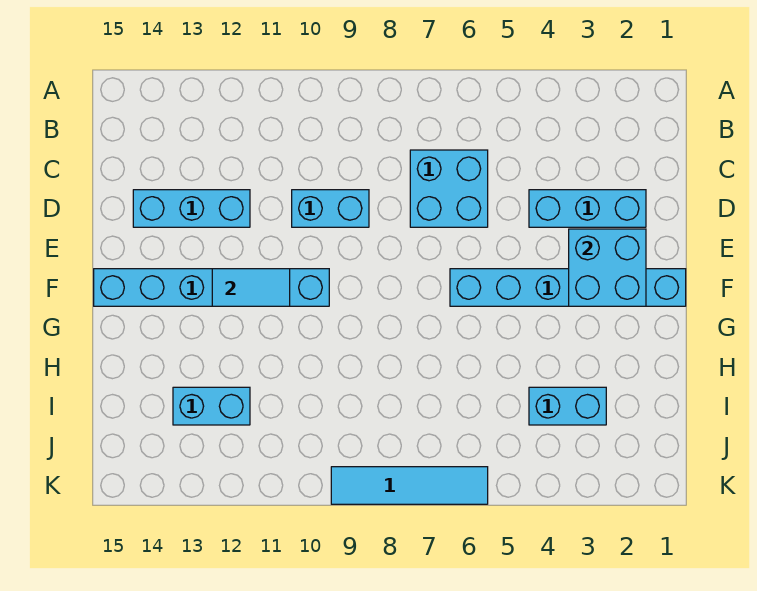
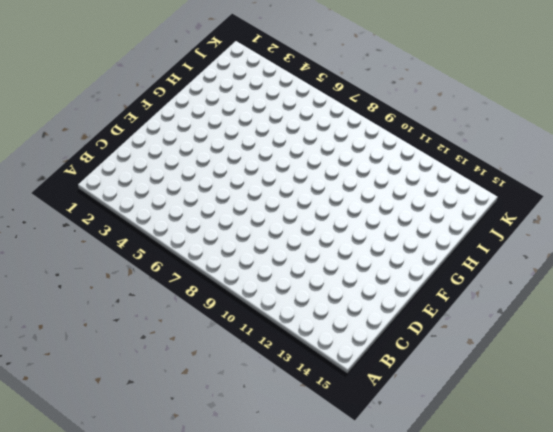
none -> cyan brick C6:D7 level 1
none -> cyan brick D2:D4 level 1

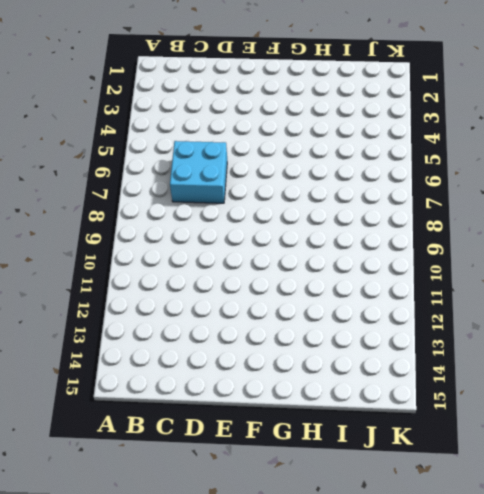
none -> cyan brick D2:D4 level 1
none -> cyan brick D9:D10 level 1

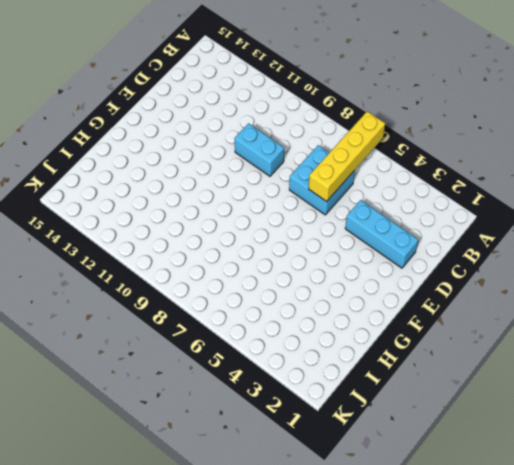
yellow brick A6:D6 level 2 -> none
none -> cyan brick D12:D14 level 1
none -> cyan brick F1:F6 level 1

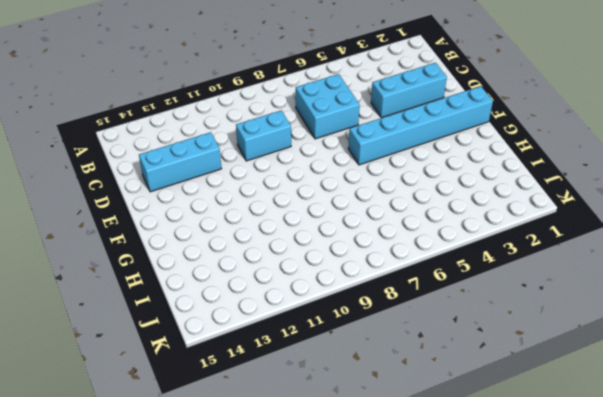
none -> cyan brick F10:F15 level 1
none -> cyan brick I3:I4 level 1

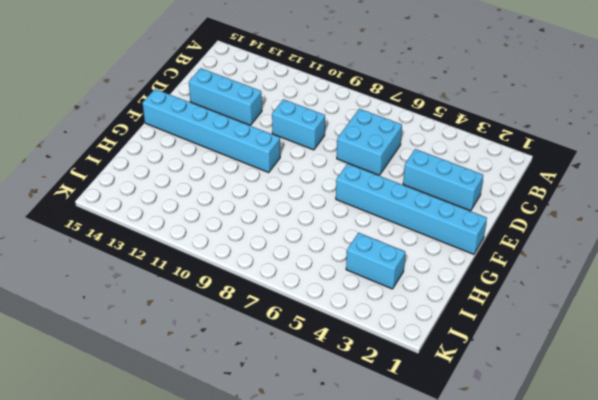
none -> cyan brick I12:I13 level 1
none -> cyan tile K6:K9 level 1

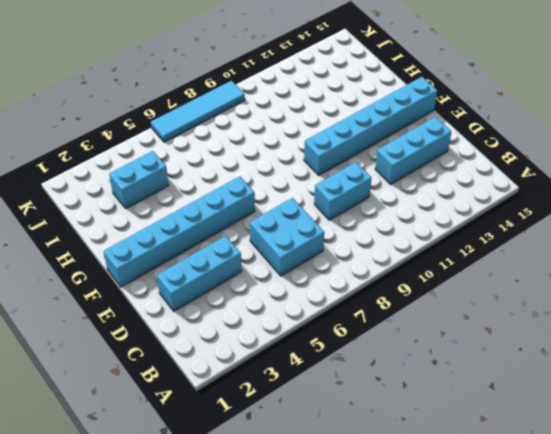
none -> cyan brick I12:I13 level 1
none -> cyan brick E2:F3 level 2

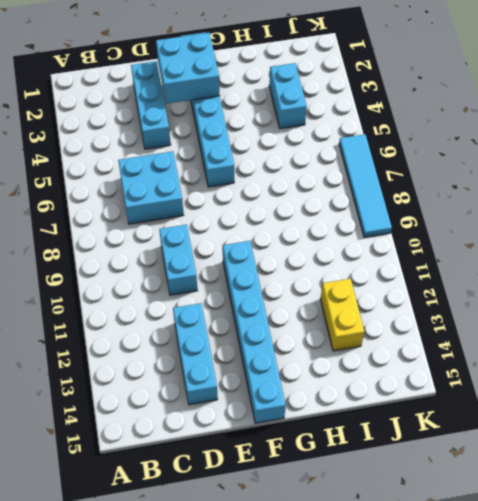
yellow brick I12:I13 level 1 -> cyan brick I12:I13 level 1
none -> cyan tile F11:F12 level 2

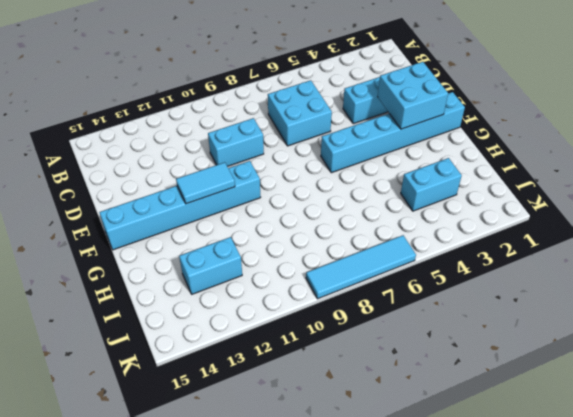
none -> cyan brick D12:D14 level 1

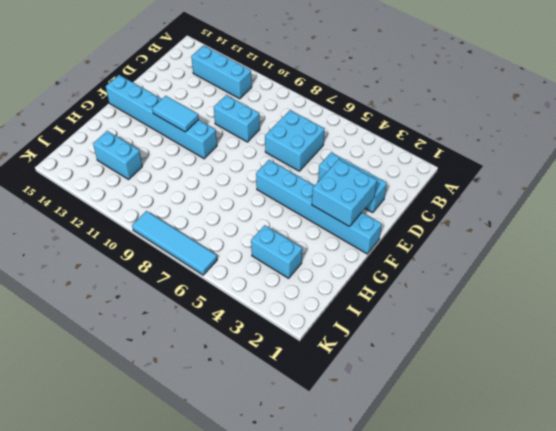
cyan brick B11:B13 level 1 -> cyan brick D12:D14 level 1

